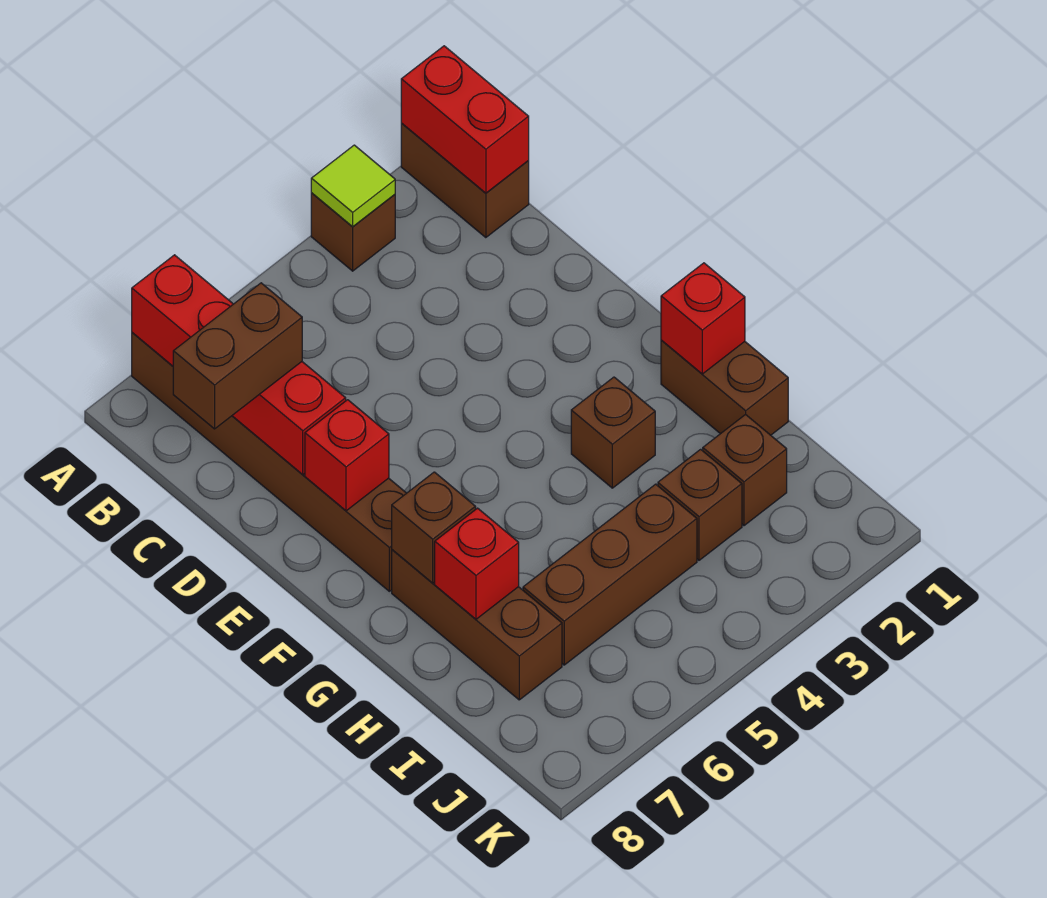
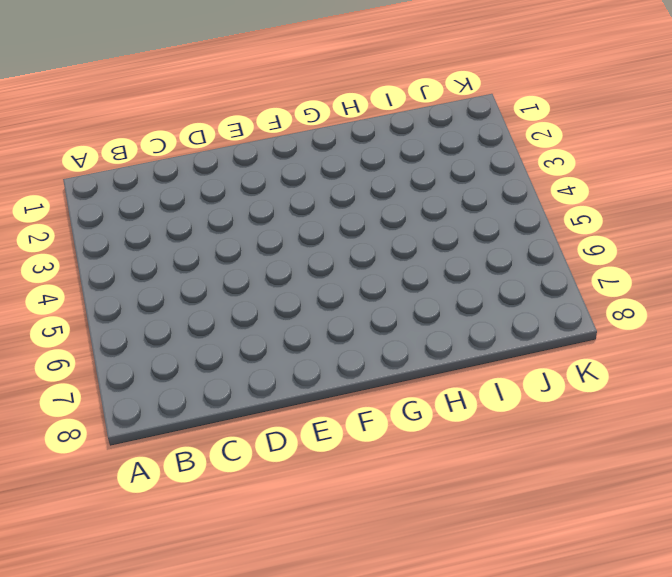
none -> brown brick A1:B1 level 1
none -> brown brick A3 level 1
none -> brown brick A7:F7 level 1

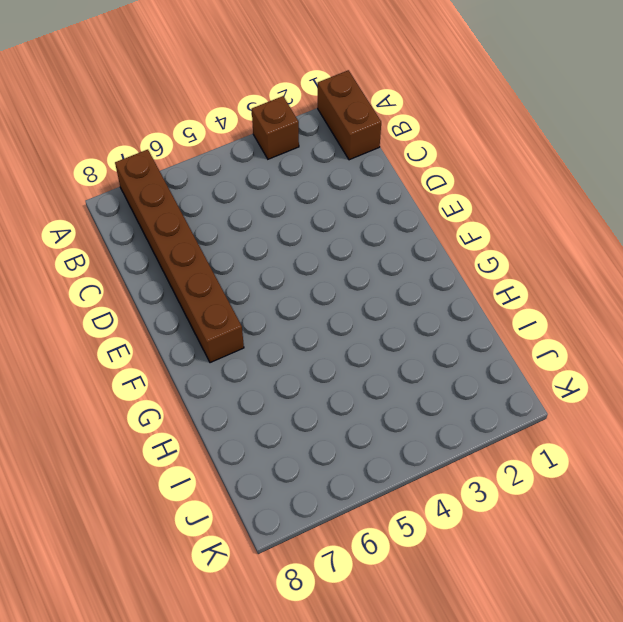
none -> brown brick G1:H1 level 1
none -> brown brick G3 level 1
none -> brown brick G7:I7 level 1

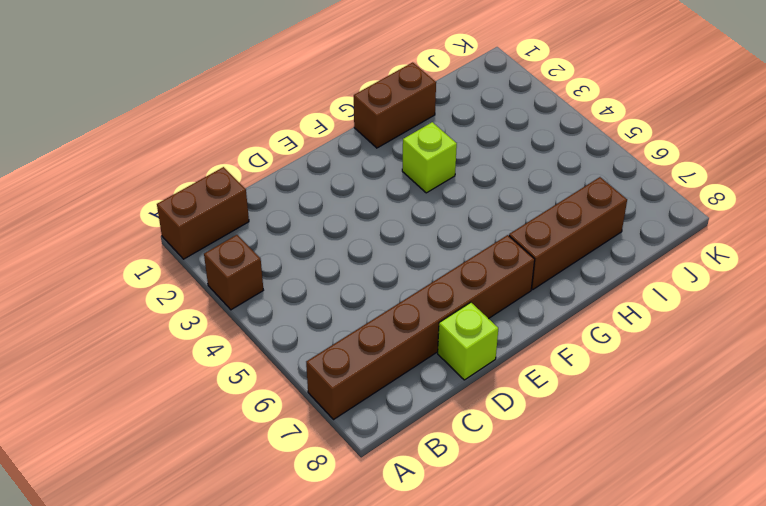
lime brick D8 level 1 -> none
lime brick G3 level 1 -> brown brick G3 level 1
none -> brown brick I2 level 1
none -> brown brick I3 level 1
none -> brown brick I4:I6 level 1

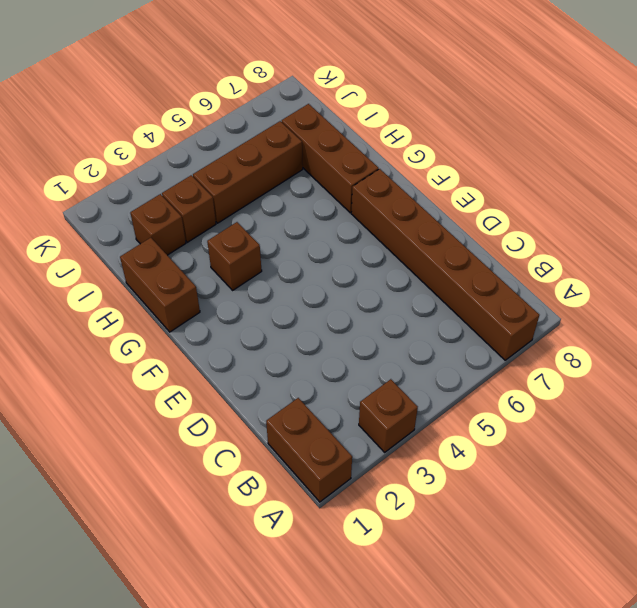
none -> red brick A1:B1 level 2
none -> lime tile A3 level 2
none -> red brick A7:D7 level 2

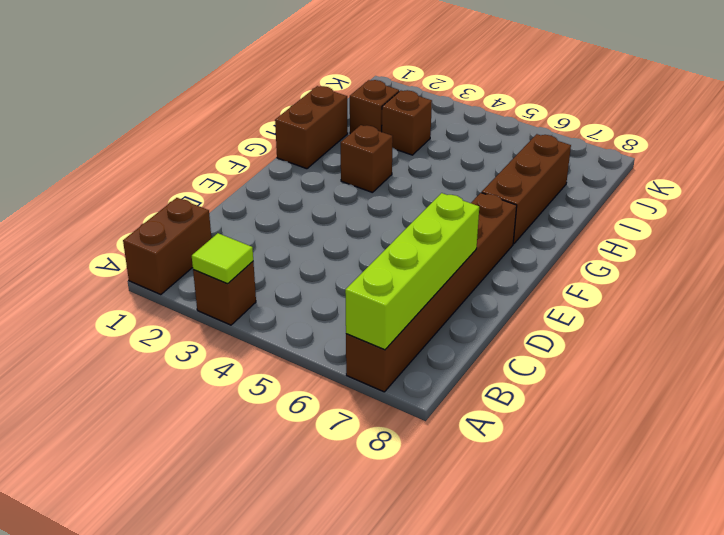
lime brick A7:D7 level 2 -> red brick A7:D7 level 2
none -> brown brick I4:I6 level 1
none -> red brick A1:B1 level 2
none -> red brick E7 level 2

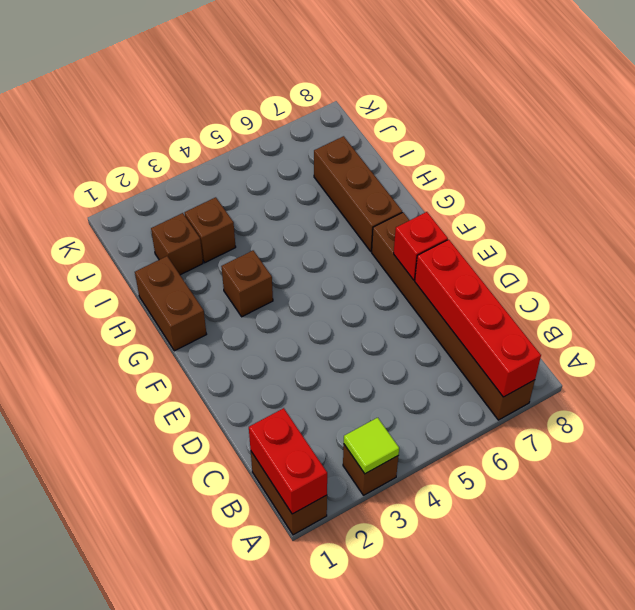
none -> brown brick I4:I6 level 1
none -> red brick G1 level 2
none -> brown brick G7 level 2

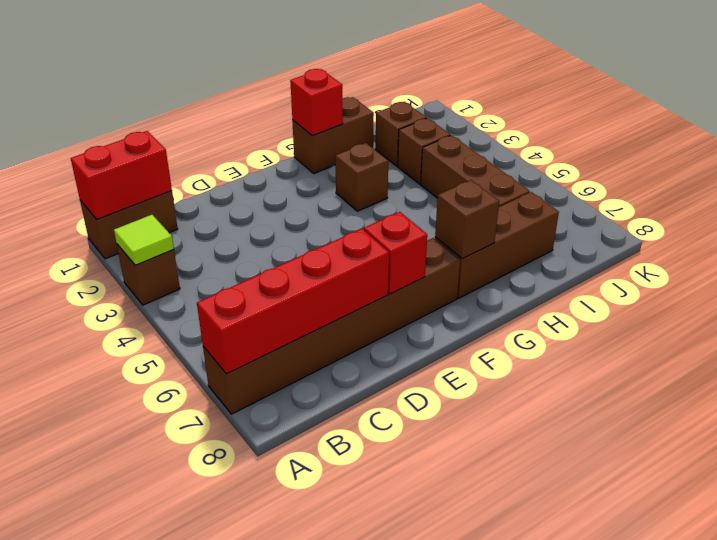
none -> red brick H7 level 2
none -> brown brick C7:C8 level 3

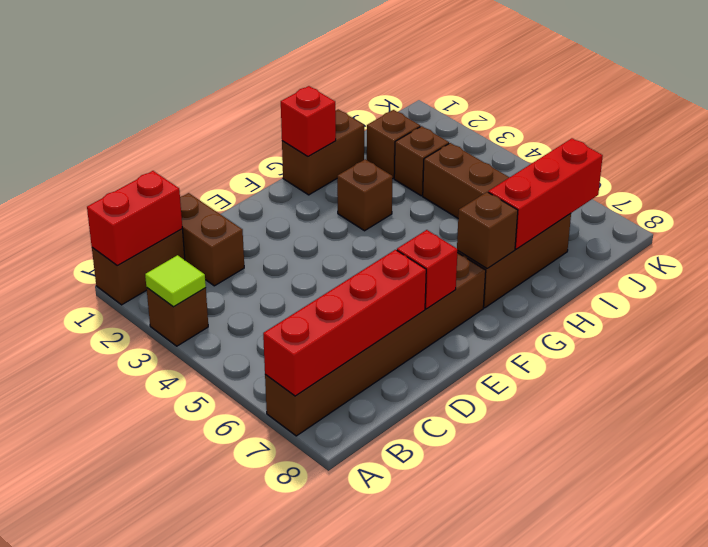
brown brick C1:C2 level 1 -> brown brick C7:C8 level 3
red brick H7:J7 level 2 -> red brick H7 level 2

